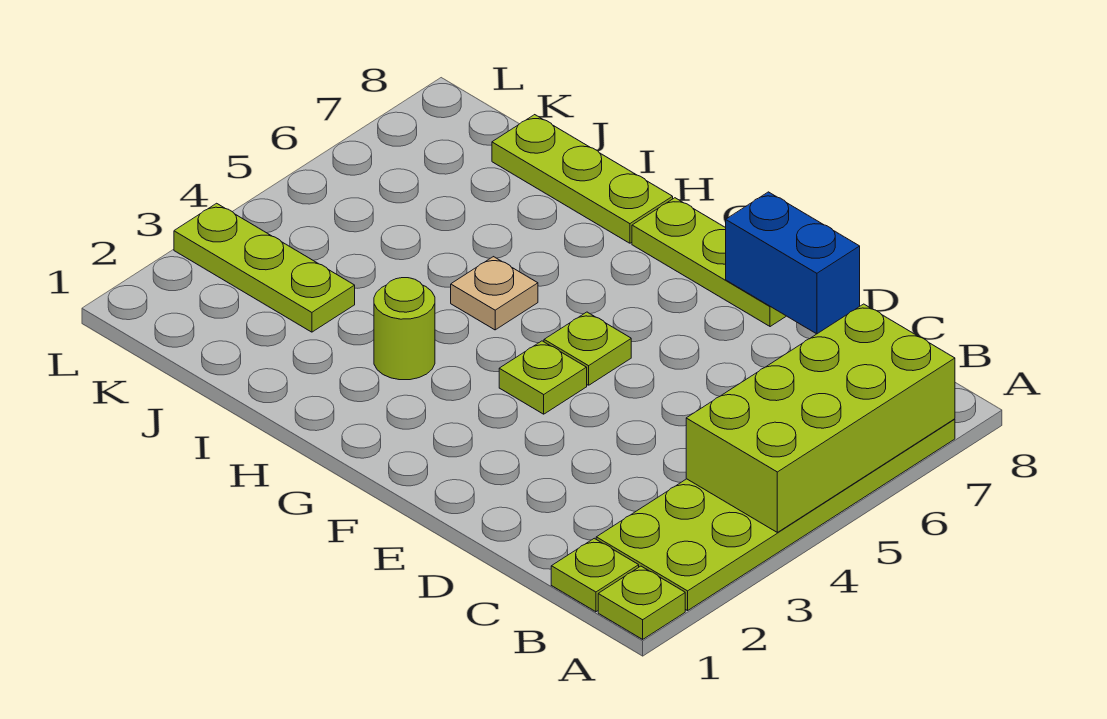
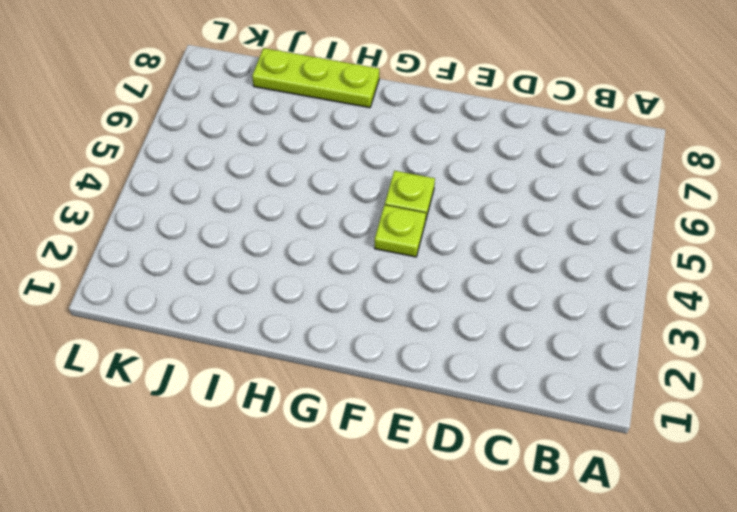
none -> lime plate A1 level 1
none -> lime plate A2:B7 level 1
none -> lime plate B1 level 1

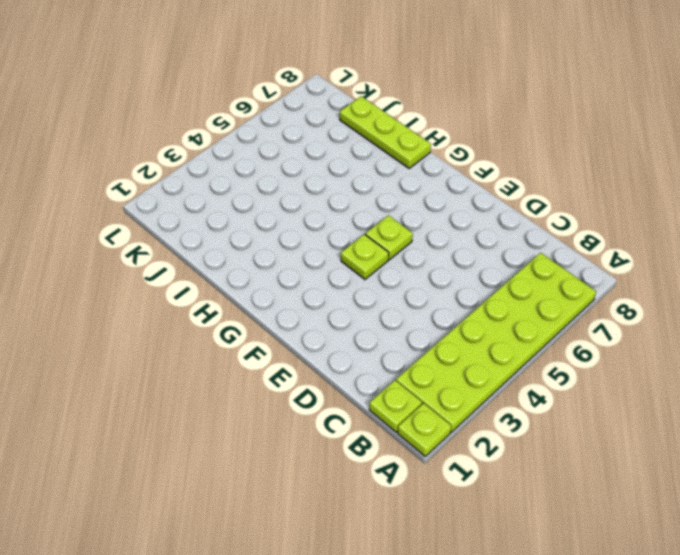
none -> lime plate E8:G8 level 1
none -> lime round brick H3 level 1
none -> tan plate H5 level 1

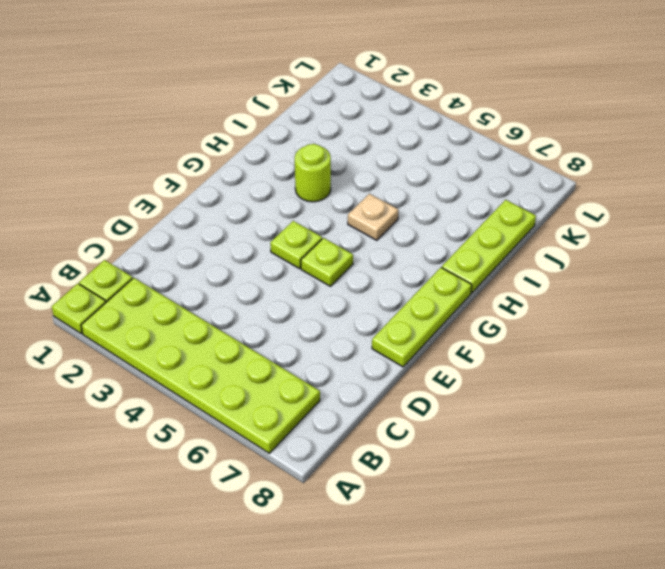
none -> lime plate J3:L3 level 1
none -> lime brick A4:B7 level 2
none -> blue brick D8:E8 level 2

